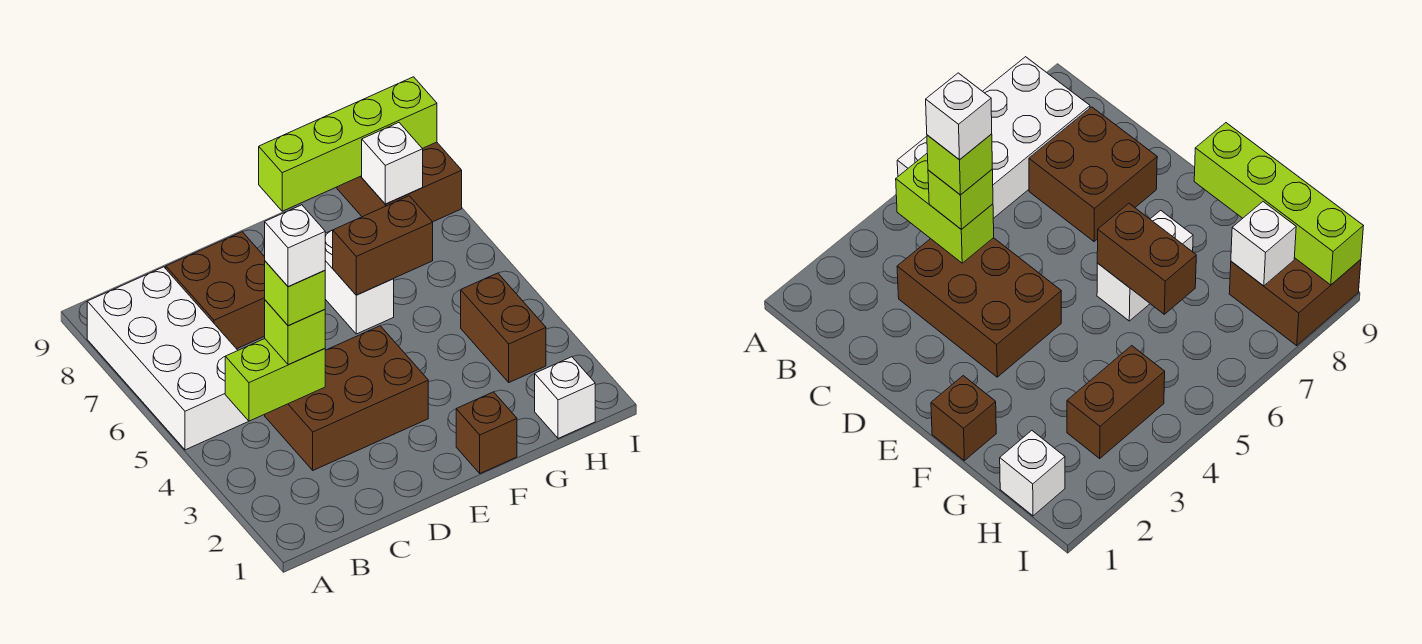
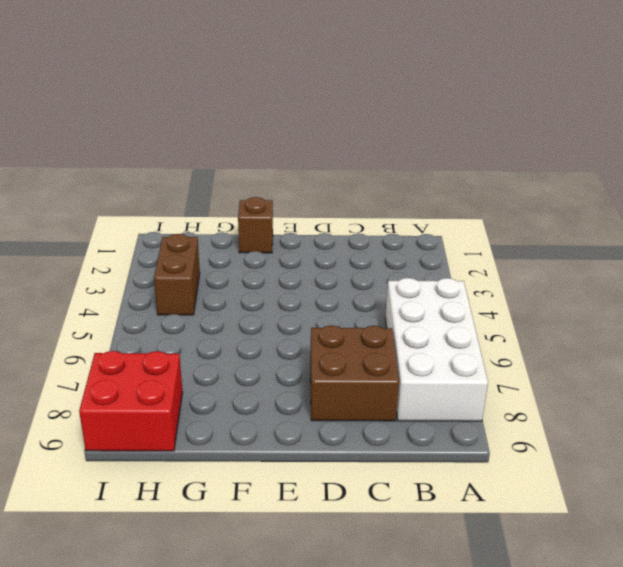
red brick H8:I9 level 1 -> brown brick H8:I9 level 1
none -> brown brick C3:E4 level 1
none -> white brick F6:F7 level 1
none -> white brick H1 level 1

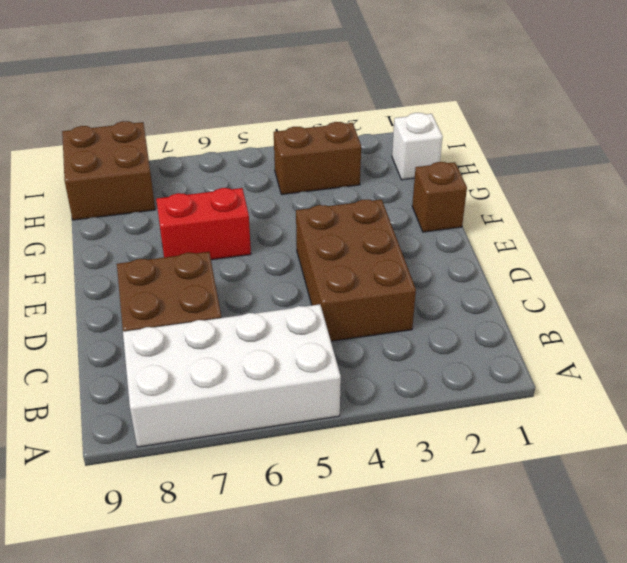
red brick F6:F7 level 1 -> white brick F6:F7 level 1
none -> lime brick B4:C4 level 2
none -> brown brick F6:G6 level 2
none -> lime brick F9:I9 level 2

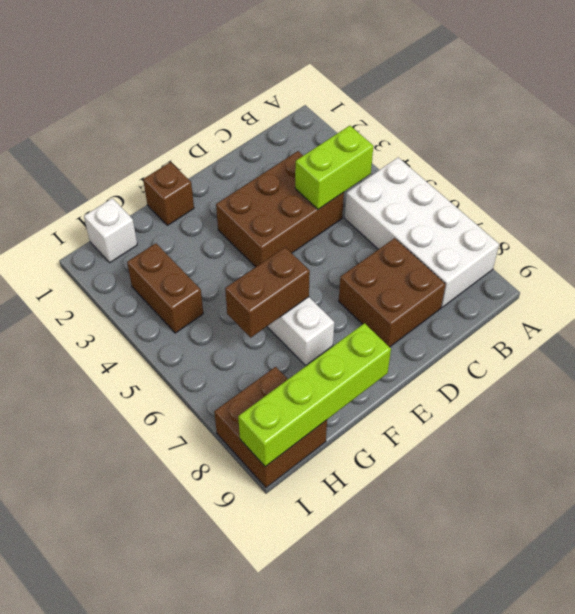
none -> white brick H8 level 2
none -> lime brick C4 level 3
none -> lime brick C4 level 4

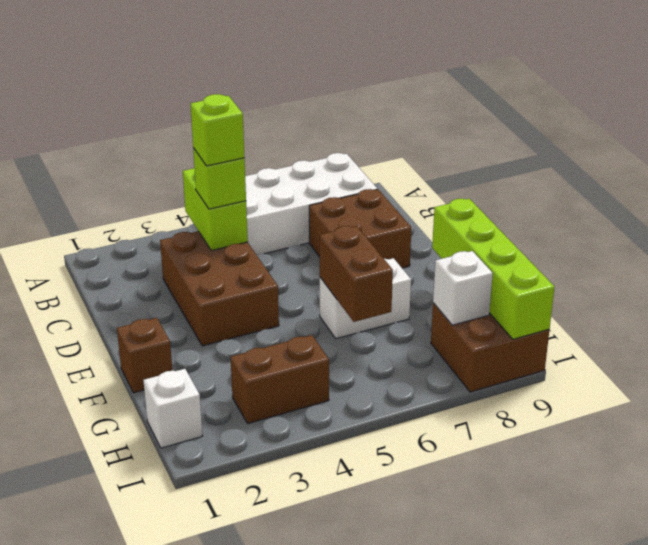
none -> white brick C4 level 5

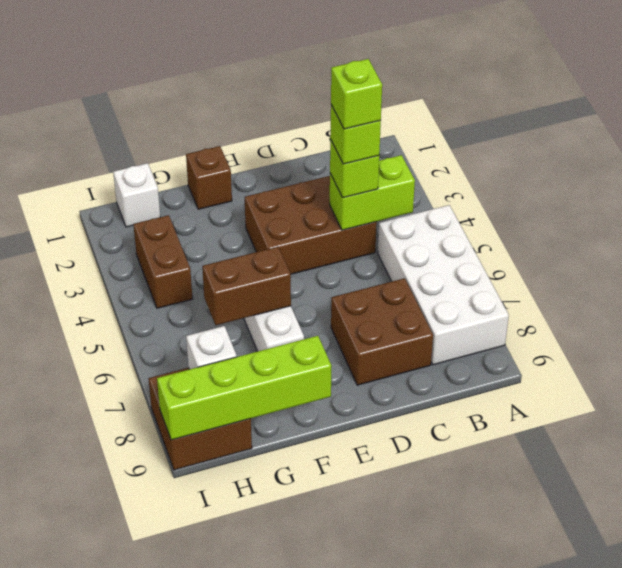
lime brick C4 level 5 -> white brick C4 level 5

